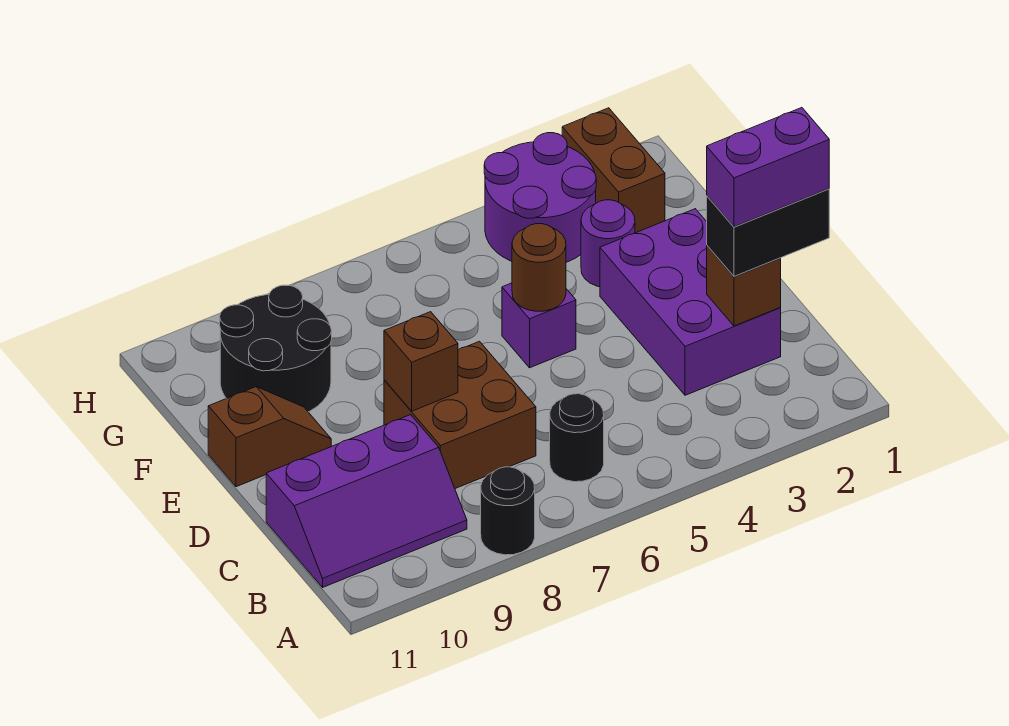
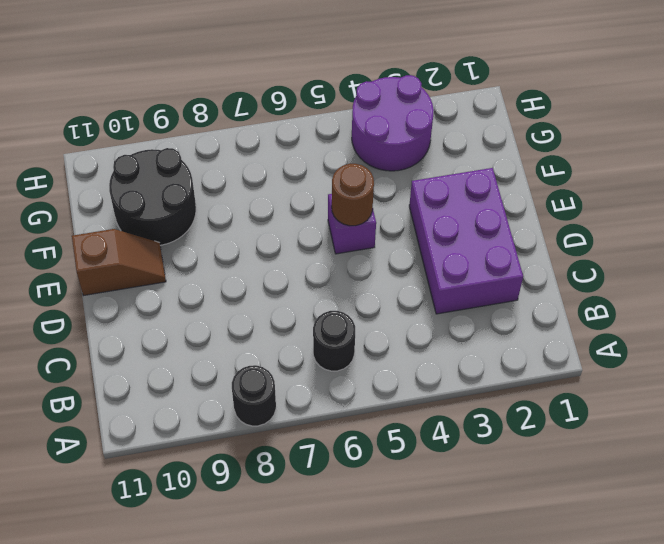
none -> purple slope B9:C11 level 1 top C
none -> brown brick C7:D8 level 1
none -> purple round brick F3 level 1

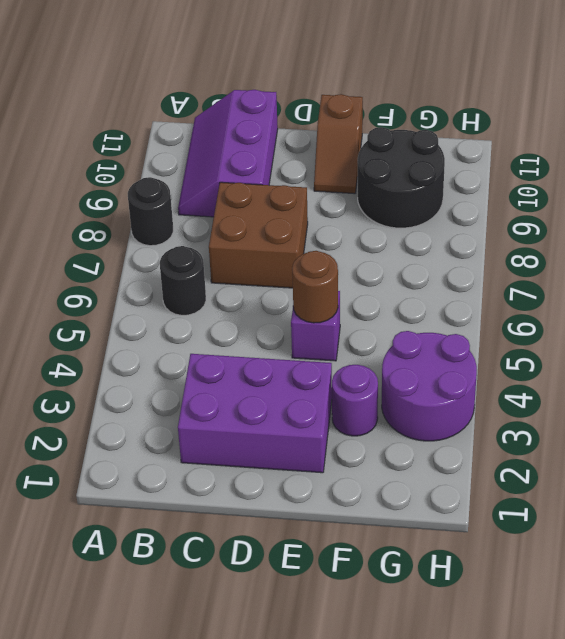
none -> brown brick G2:H2 level 1
none -> brown brick C2 level 2
none -> brown brick D8 level 2

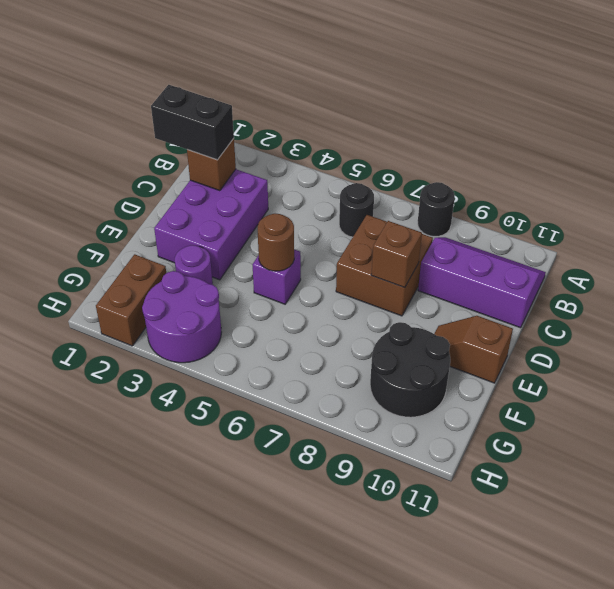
none -> purple brick C1:C2 level 4

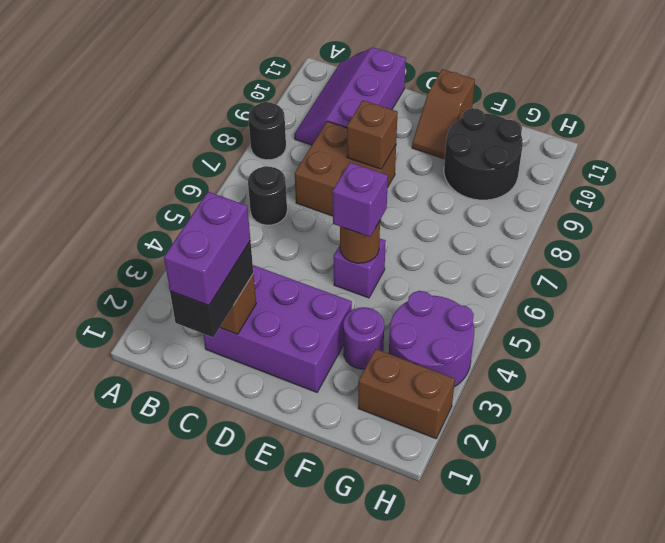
purple brick E5 level 3 -> none

